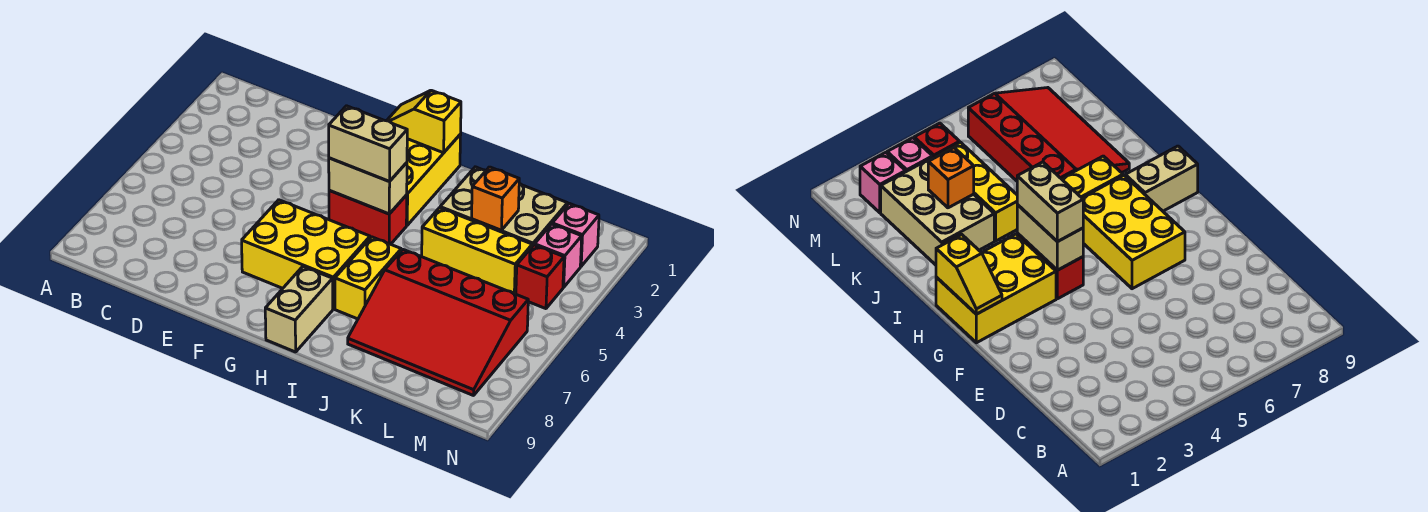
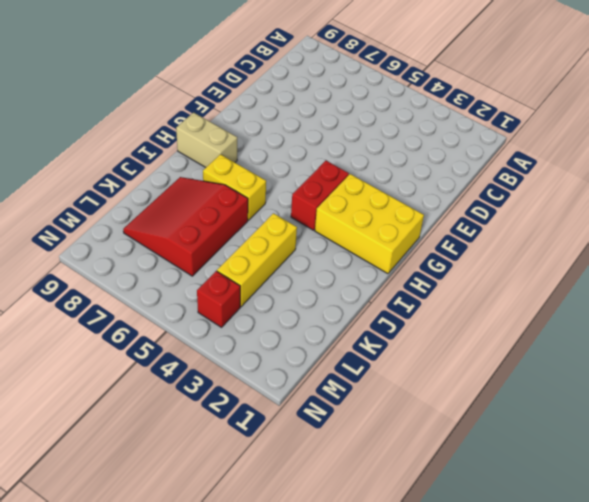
red slope J6:L8 level 1 top 6 -> red slope J6:M8 level 1 top 6
none -> yellow brick F6:H7 level 1
none -> tan brick J2:L3 level 1
none -> pink brick M2 level 1

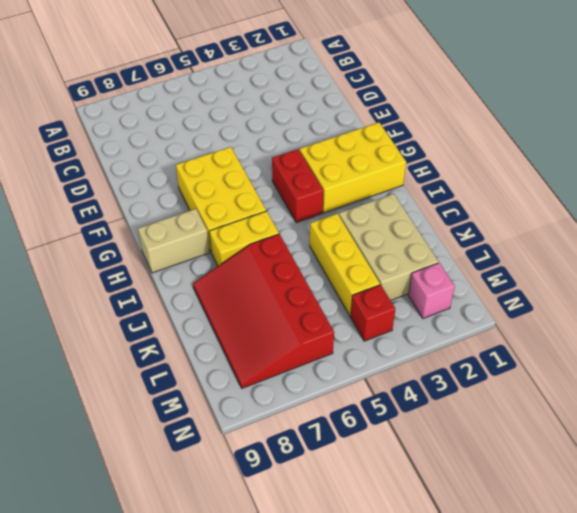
none -> pink brick M3 level 1
none -> yellow slope G1:H1 level 2 top H
none -> tan brick G4:H4 level 2

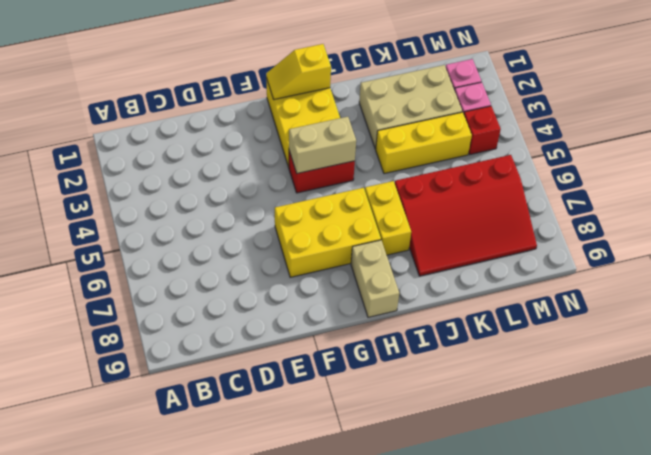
none -> orange brick K3 level 2
none -> tan brick G4:H4 level 3

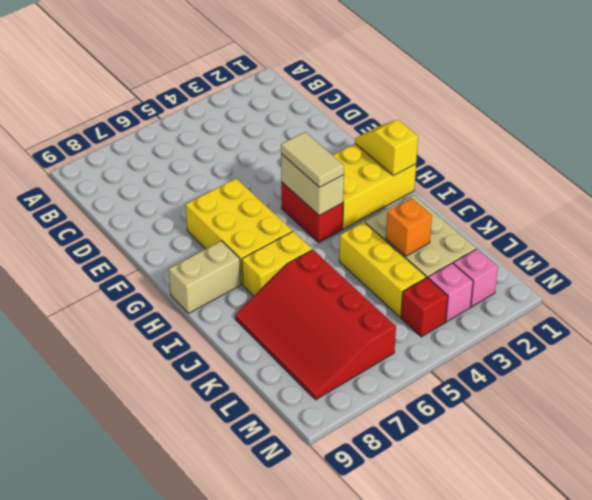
tan tile G4:H4 level 3 -> tan brick G4:H4 level 3

